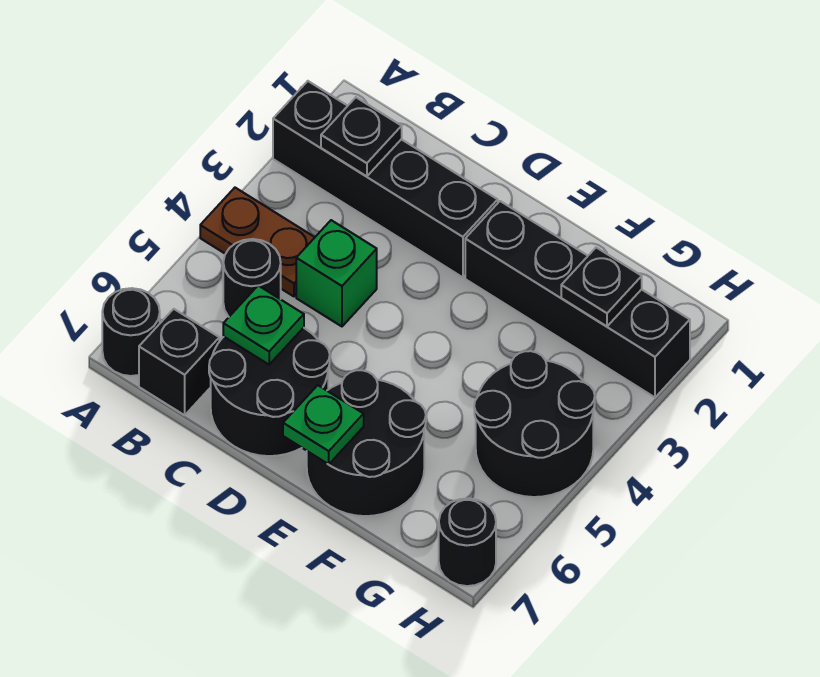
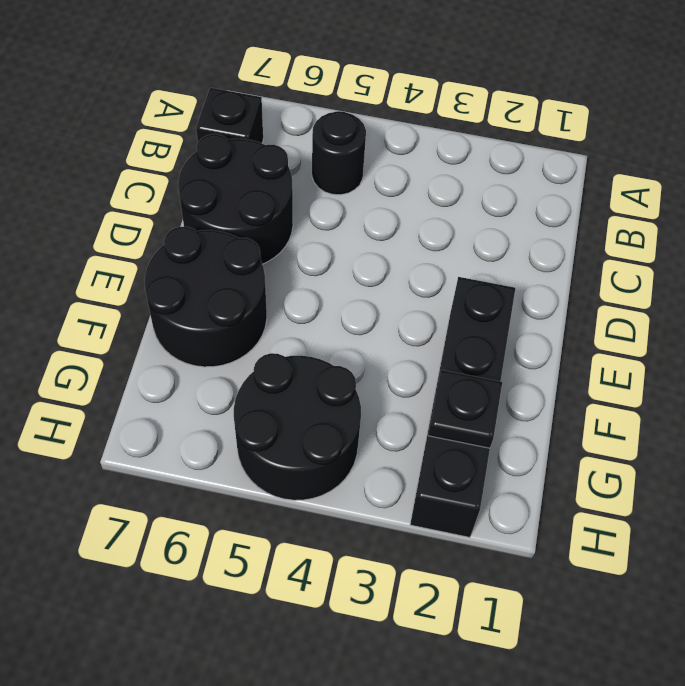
none -> black brick A2:D2 level 1
none -> brown plate A4:B4 level 1
none -> black round brick A7 level 1

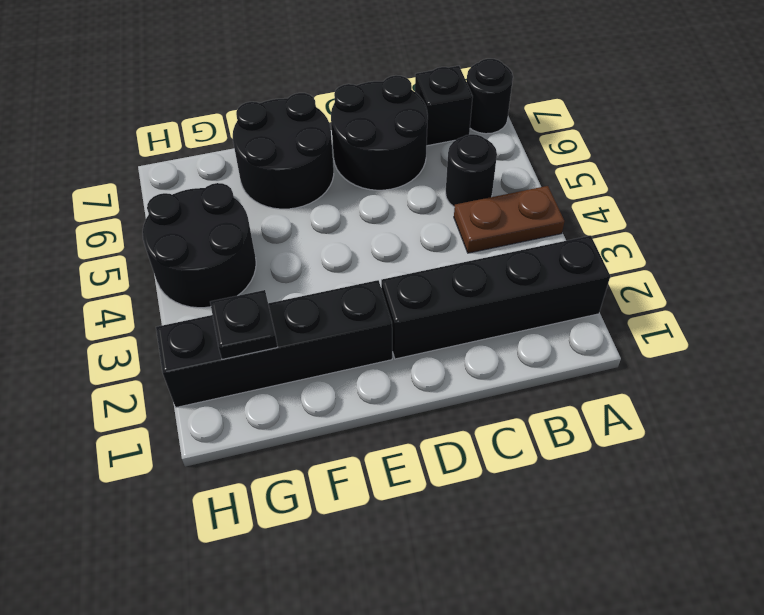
none -> green brick C4 level 1
none -> black round brick H7 level 1
none -> black plate B2 level 2

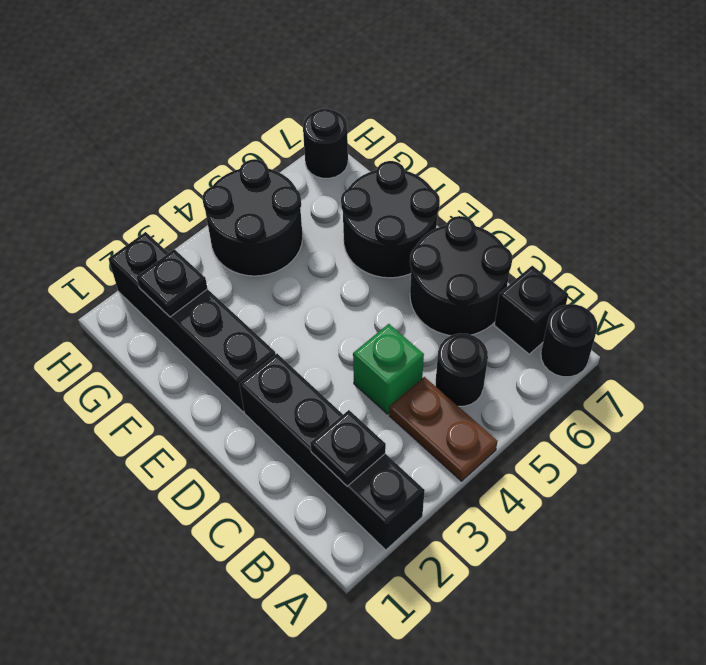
none -> green plate C6 level 2
none -> green plate E7 level 2

